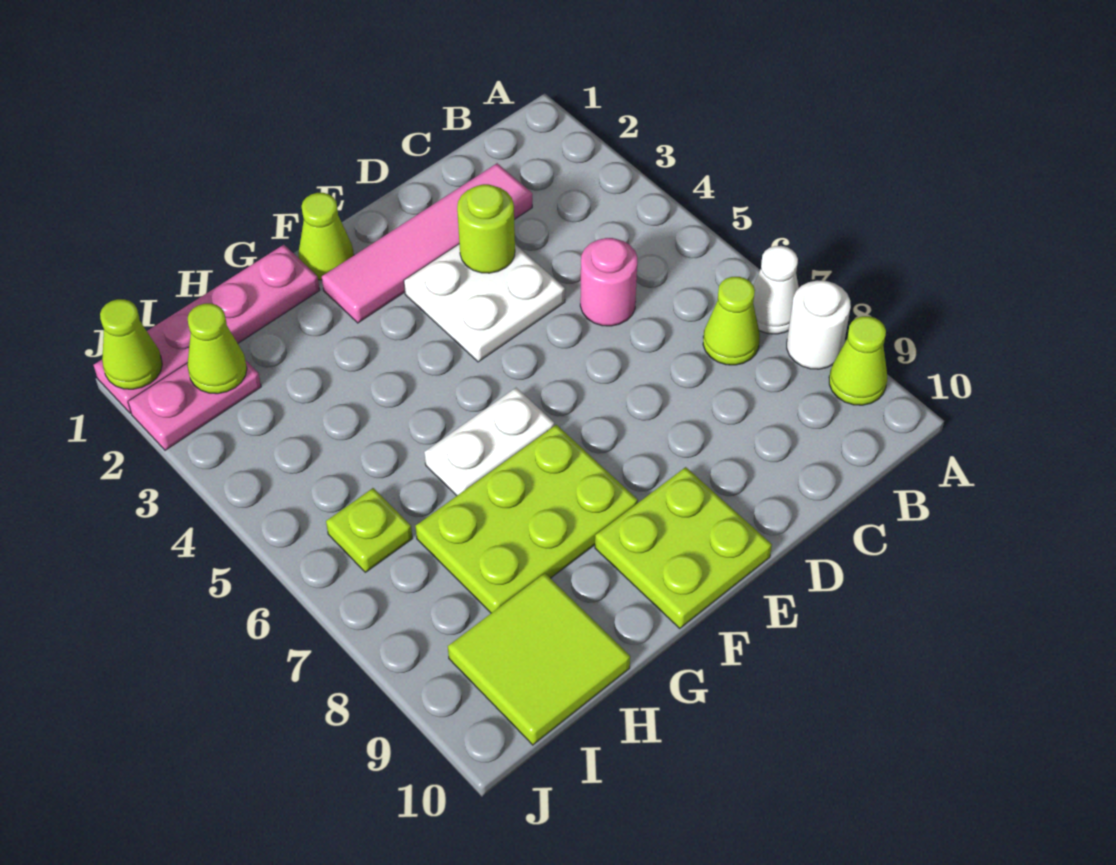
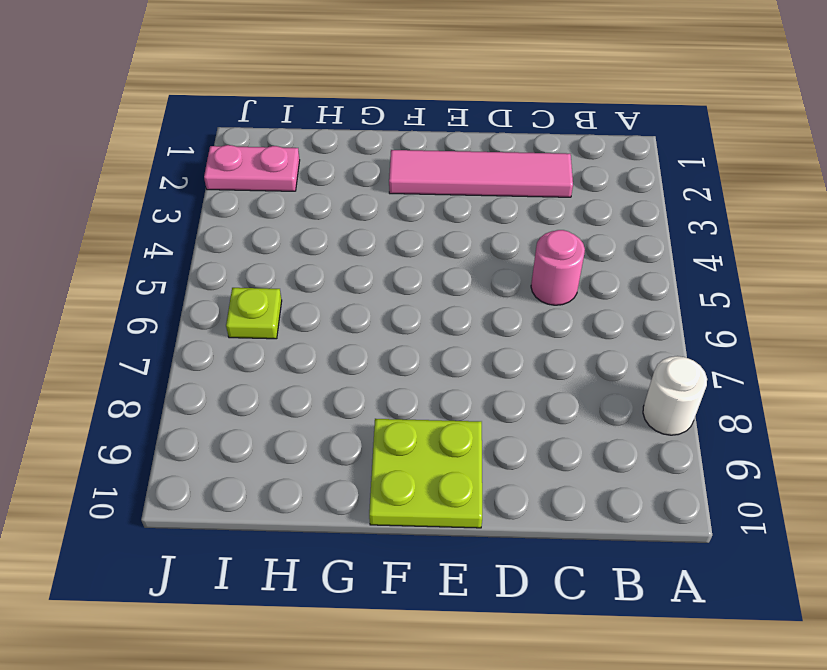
none -> white cone A7 level 1
none -> lime cone A9 level 1
none -> lime cone B7 level 1

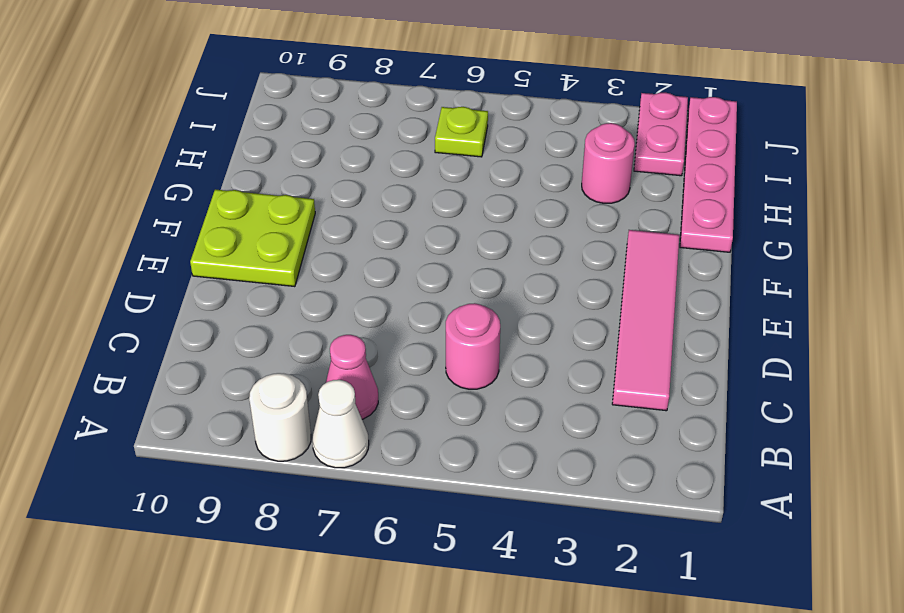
pink cone B7 level 1 -> lime cone B7 level 1
pink round brick H3 level 1 -> none
none -> lime cone A9 level 1
none -> white plate D3:E4 level 1
none -> lime cone F1 level 1

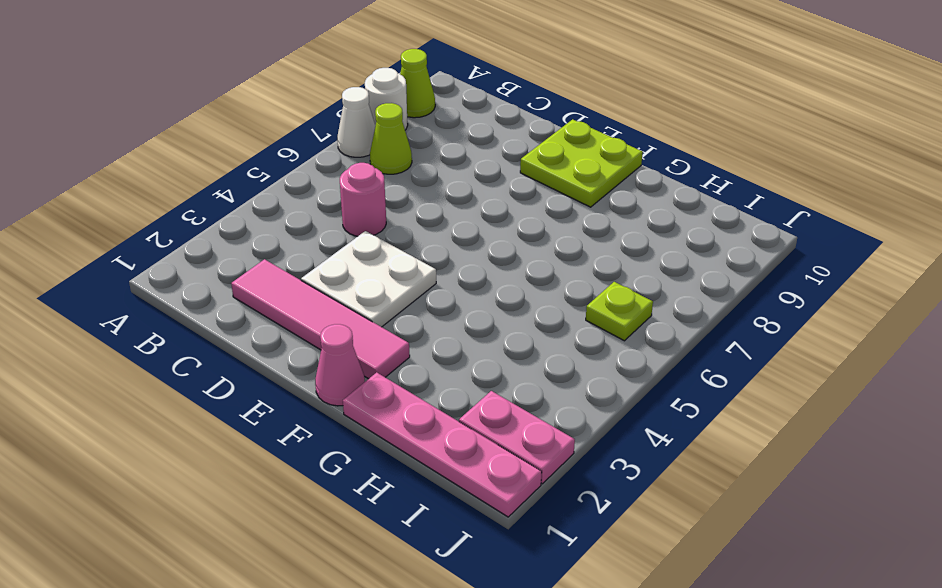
pink cone F1 level 1 -> lime cone F1 level 1
none -> white plate F6:G6 level 1
none -> lime plate F7:H8 level 1
none -> lime tile H9:I10 level 1

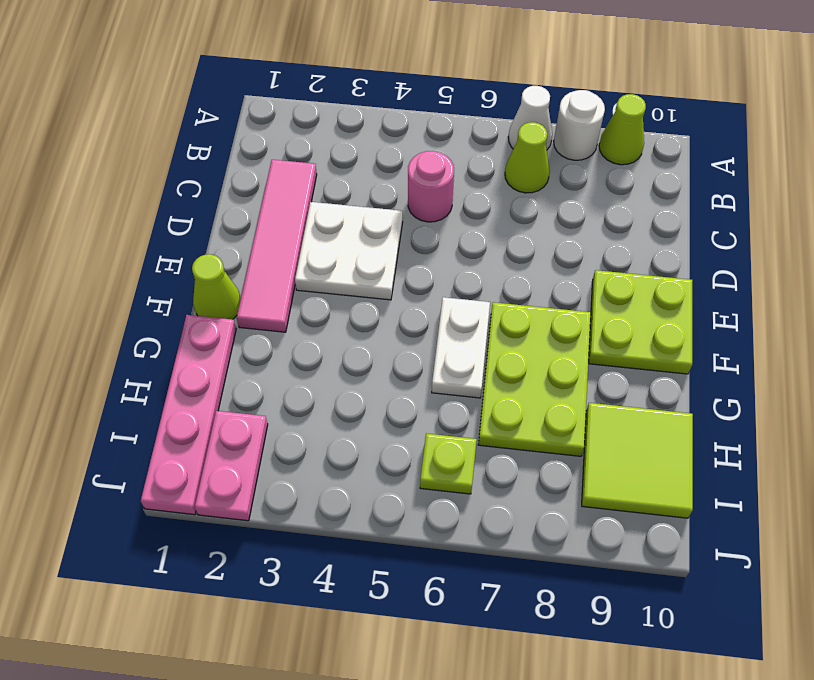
none -> lime round brick D3 level 2
none -> lime cone I2 level 2
none -> lime cone J1 level 2

